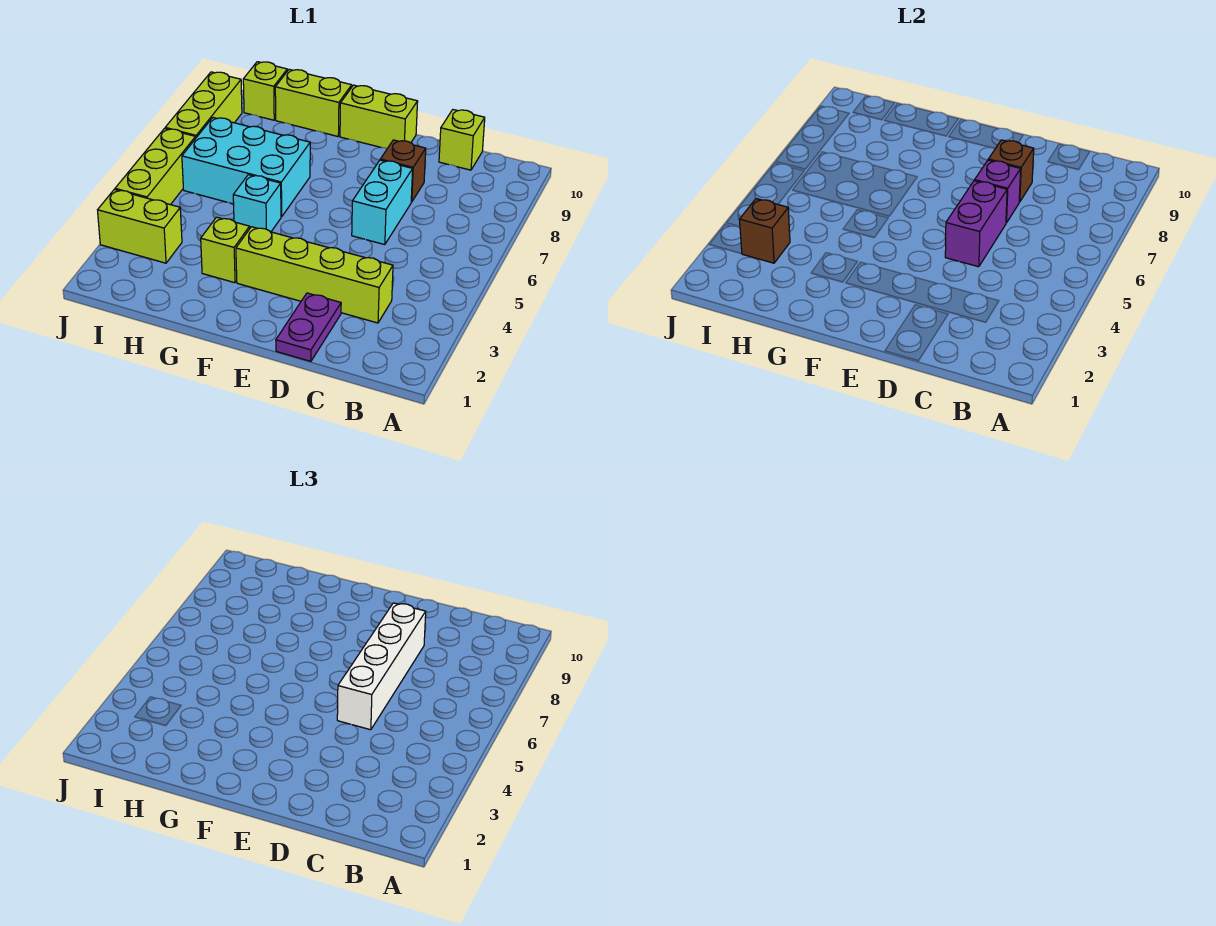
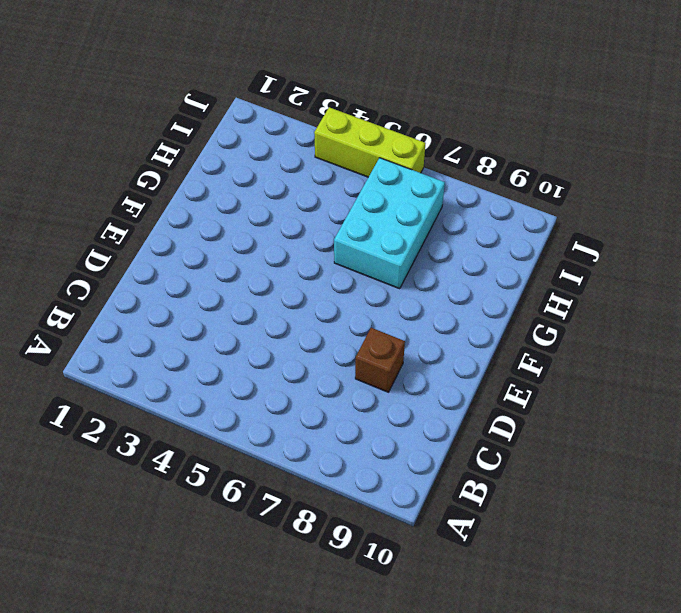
none -> lime brick C3:F3 level 1
none -> lime brick C10 level 1
none -> purple plate D1:D2 level 1

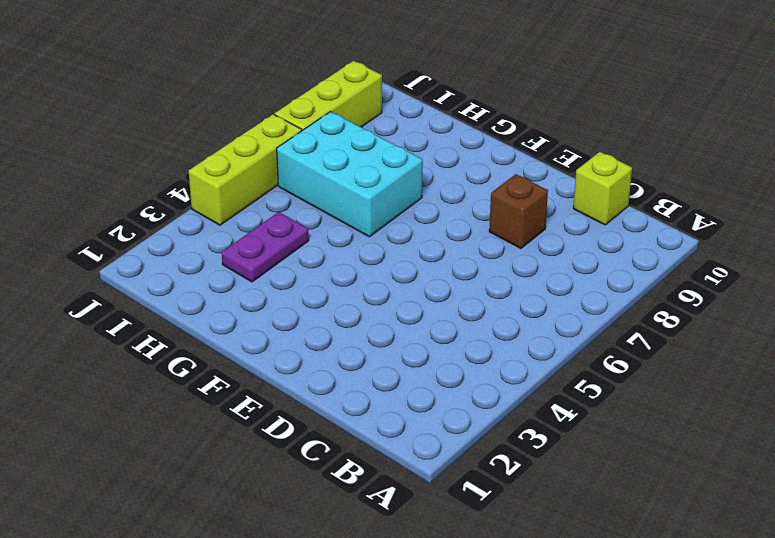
purple plate H3:H4 level 1 -> purple plate D1:D2 level 1
none -> lime brick C3:F3 level 1
none -> cyan brick D6:D7 level 1
none -> lime brick E10:F10 level 1

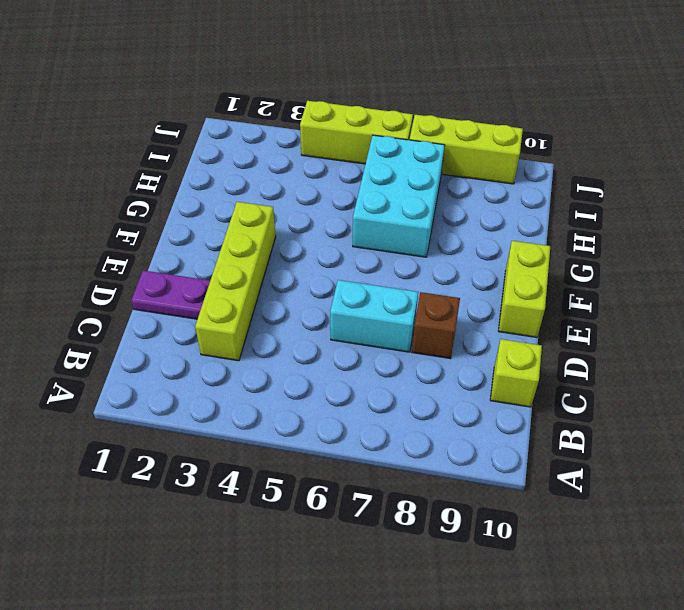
none -> lime brick G3 level 1
none -> cyan brick G5 level 1
none -> lime brick G10:H10 level 1

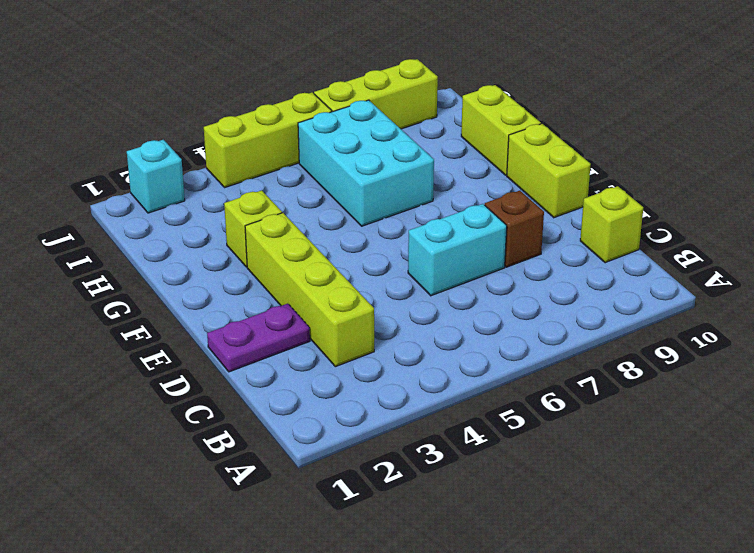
cyan brick J2 level 1 -> cyan brick G5 level 1
none -> lime brick I3:J3 level 1
none -> lime brick I10 level 1
none -> purple brick D5:D6 level 2

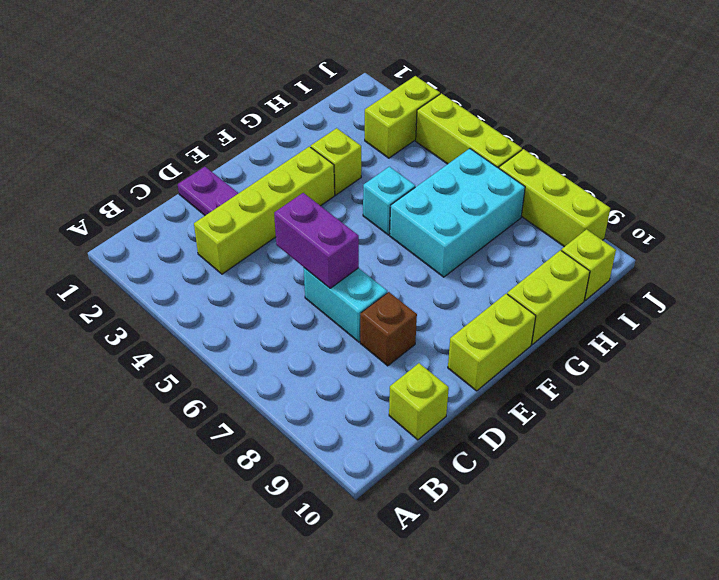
none -> purple brick D7 level 2
none -> brown brick D8 level 2
none -> brown brick I3 level 2

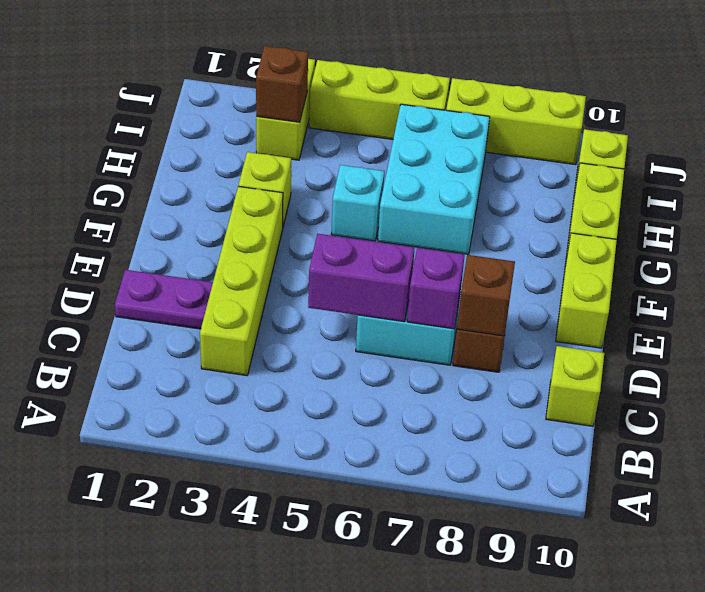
none -> white brick D5:D8 level 3

